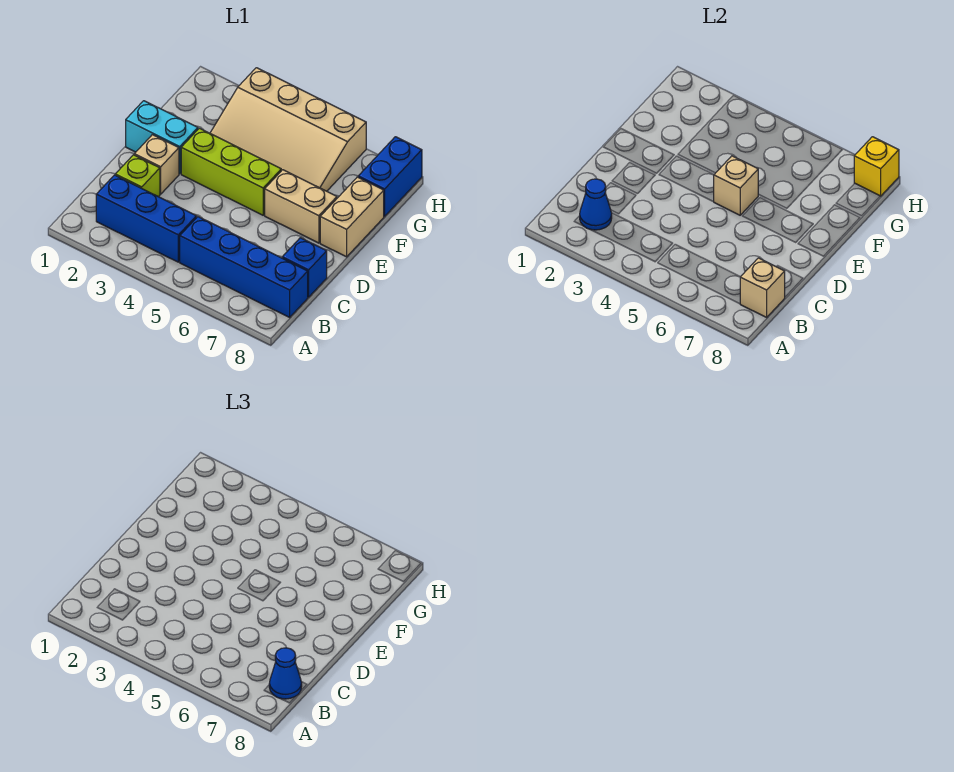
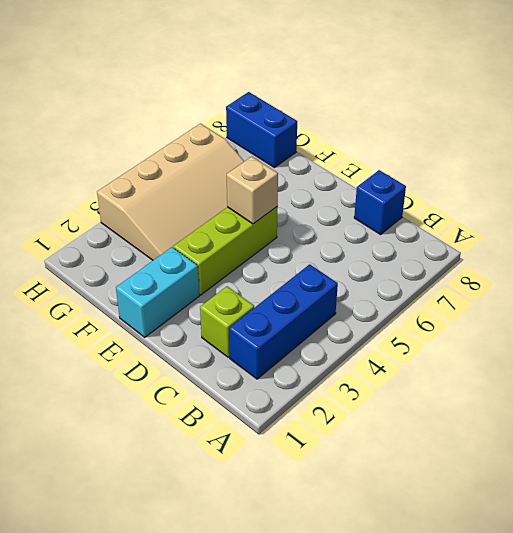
none -> blue brick B5:B8 level 1
none -> tan brick D2 level 1
none -> tan brick E6:E7 level 1

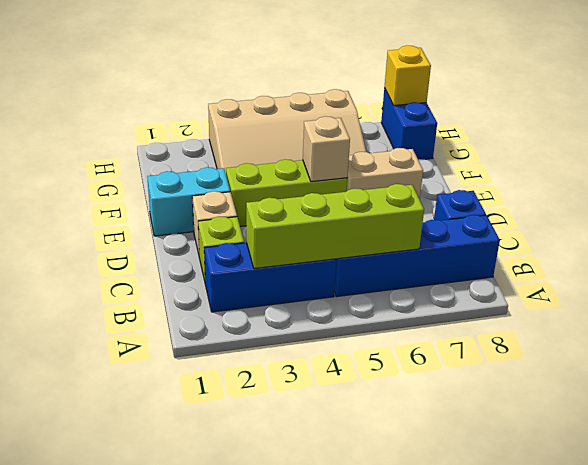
lime brick B3:B6 level 2 -> none
none -> tan brick E8:F8 level 1
none -> blue cone B2 level 2
none -> tan brick B8 level 2

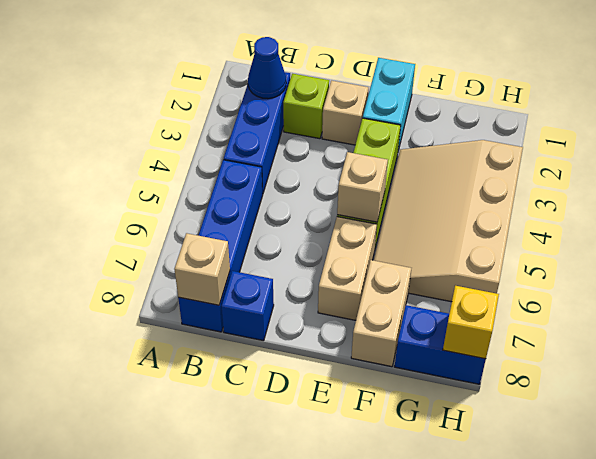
tan brick F7:F8 level 1 -> tan brick E8:F8 level 1
none -> blue cone B8 level 3

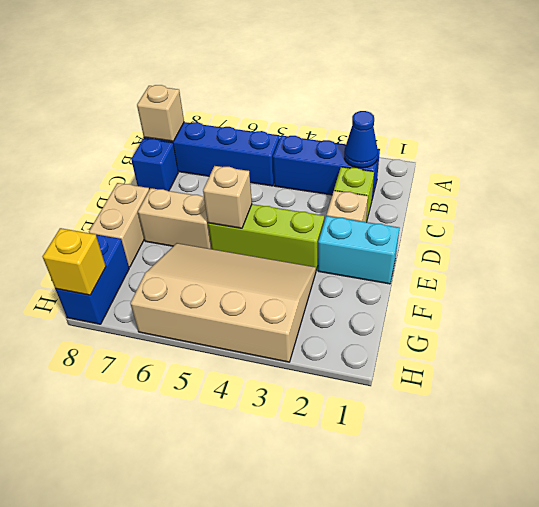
none -> blue cone B8 level 3

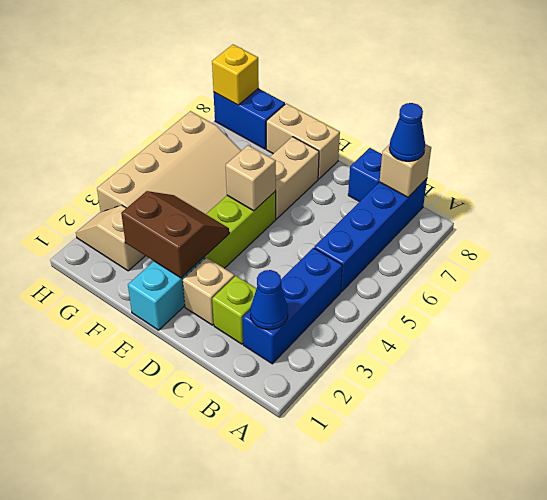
brown slope E2:F3 level 2 top 2 -> none
tan slope G2:H2 level 1 top G -> none

